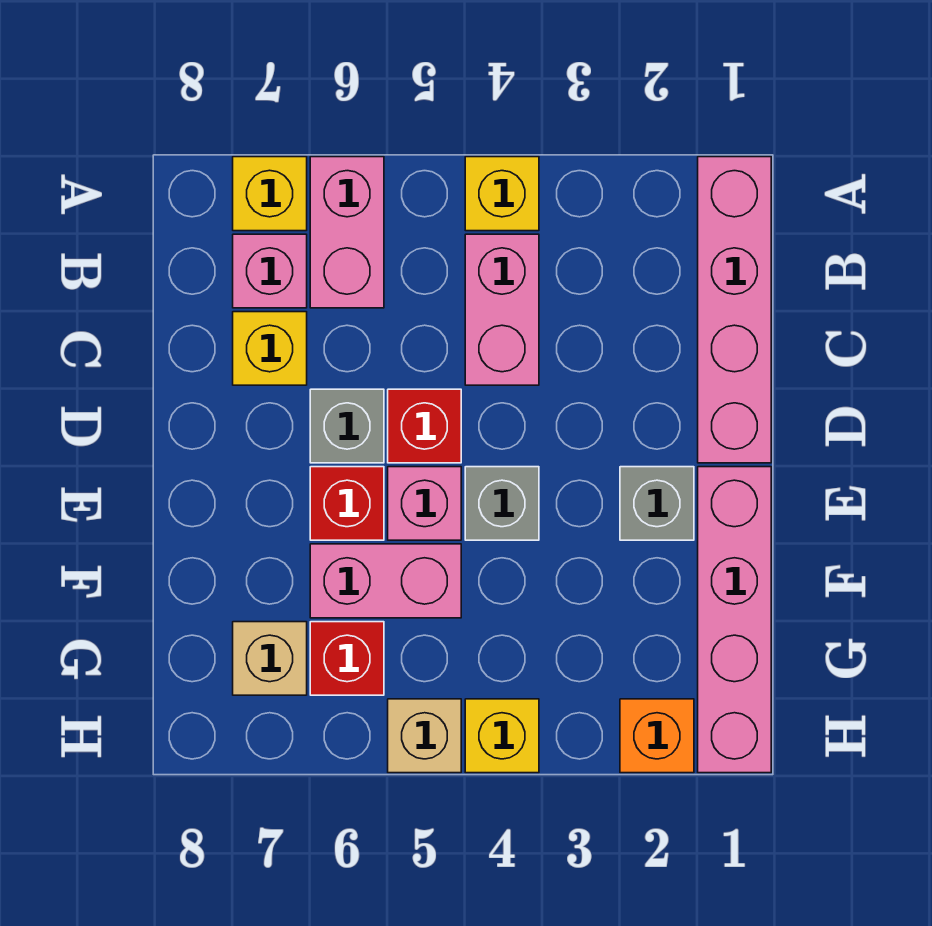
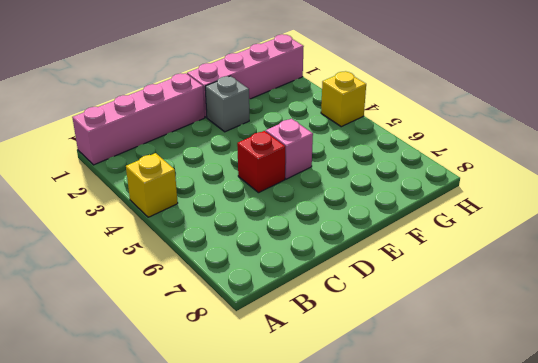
none -> pink brick A6:B6 level 1
none -> yellow brick A7 level 1
none -> pink brick B4:C4 level 1

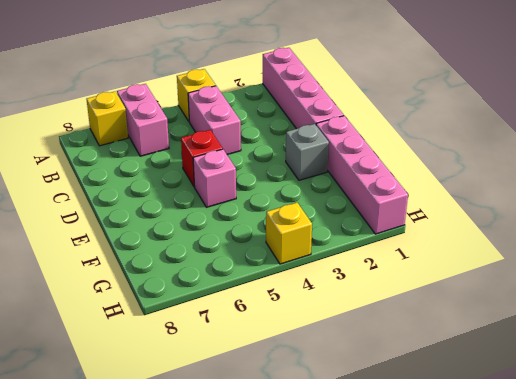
none -> pink brick B7 level 1
none -> yellow brick C7 level 1
none -> grey brick D6 level 1

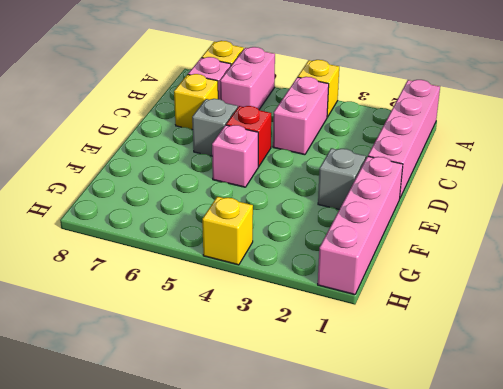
none -> grey brick E4 level 1
none -> red brick E6 level 1
none -> pink brick F5:F6 level 1

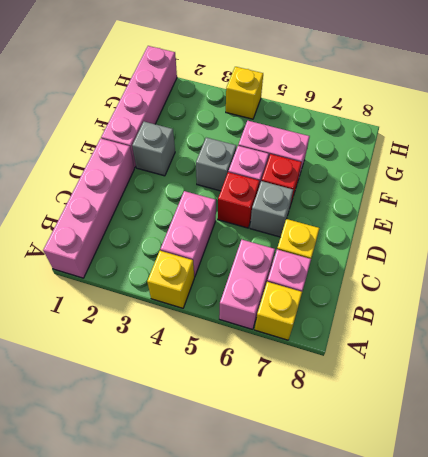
none -> red brick G6 level 1
none -> tan brick G7 level 1
none -> orange brick H2 level 1

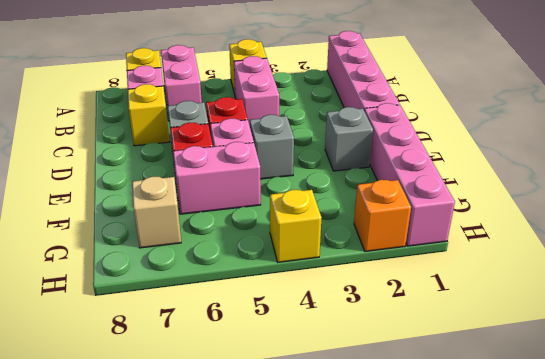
none -> red brick G6 level 1
none -> tan brick H5 level 1

